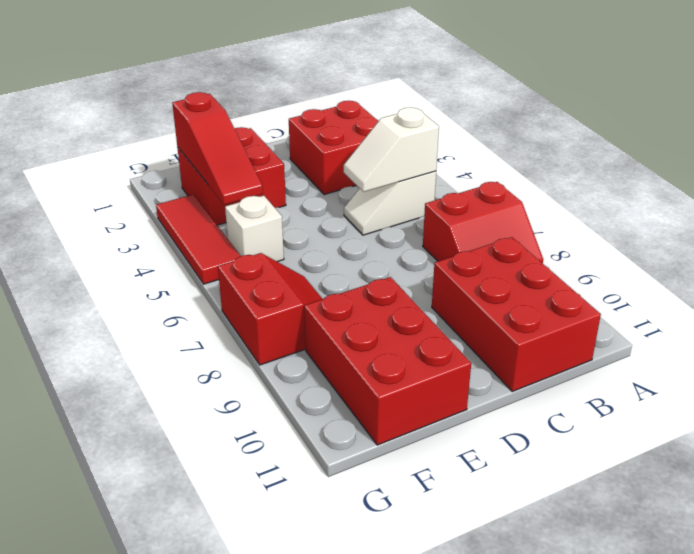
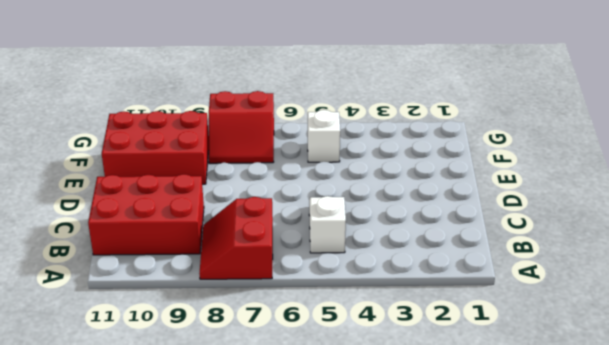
none -> red brick B2:C3 level 1
none -> red brick E2:F3 level 1

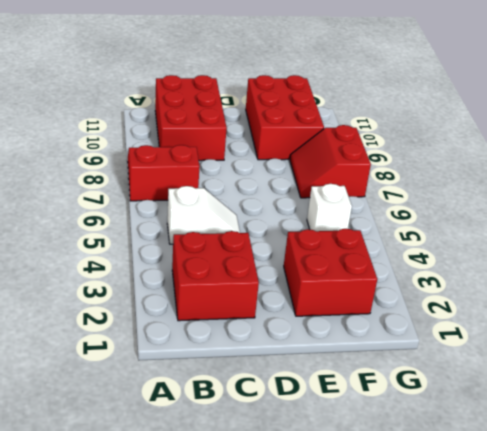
none -> red tile G3:G5 level 1
none -> white slope B5:C5 level 2 top B

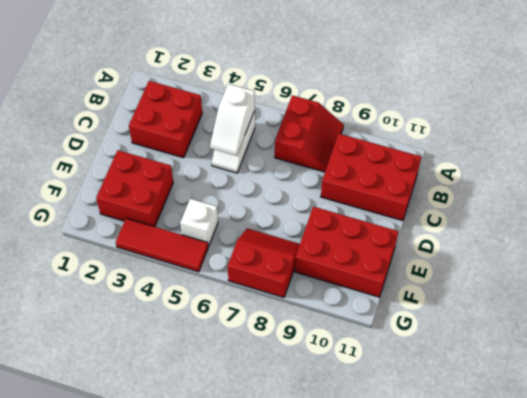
none -> red slope F2:F4 level 2 top 2

